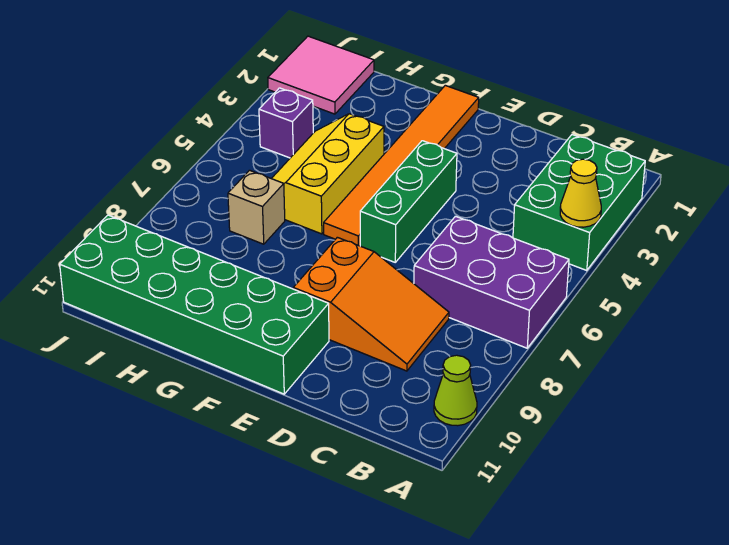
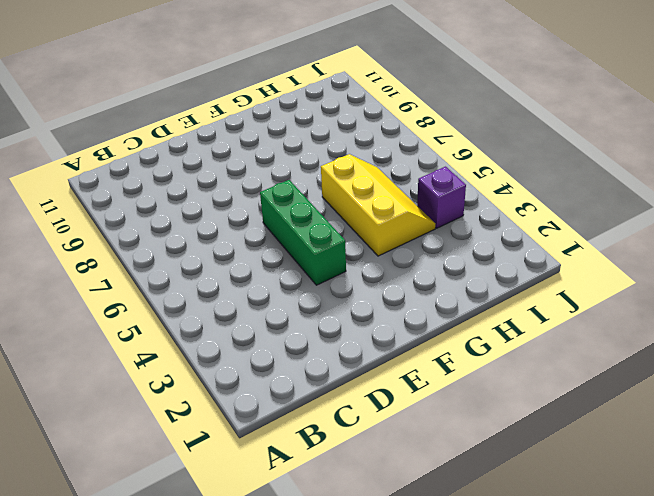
none -> green brick A2:B4 level 1
none -> purple brick A6:C7 level 1
none -> lime cone A10 level 1

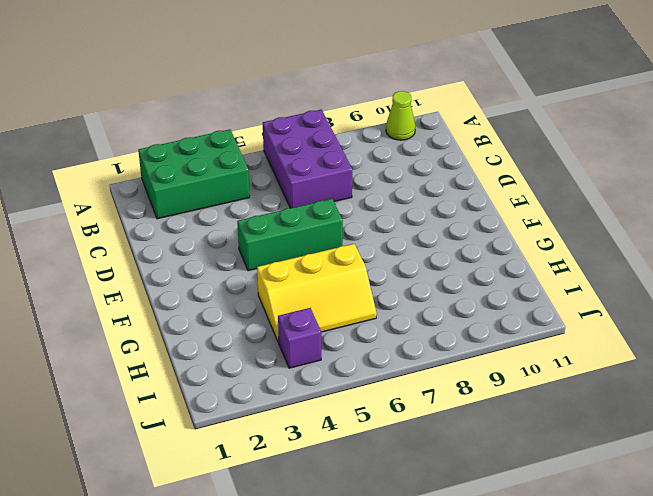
none -> orange slope C8:E9 level 1 top E
none -> green brick E10:J11 level 1
none -> orange tile F1:F6 level 1

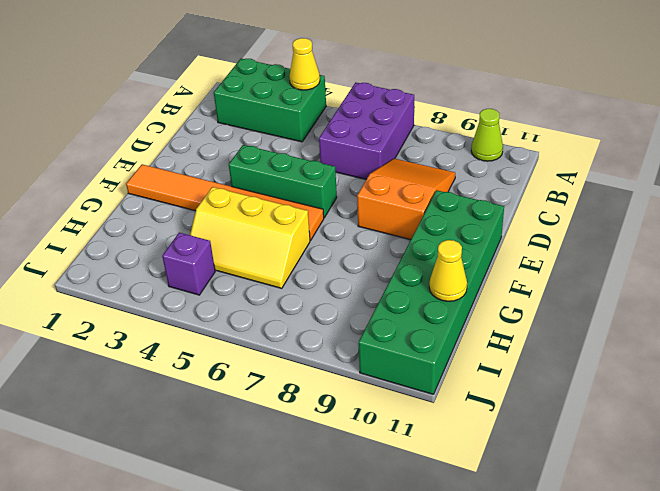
yellow cone H11 level 2 -> none
none -> tan brick H7 level 1
none -> pink tile I1:J2 level 1

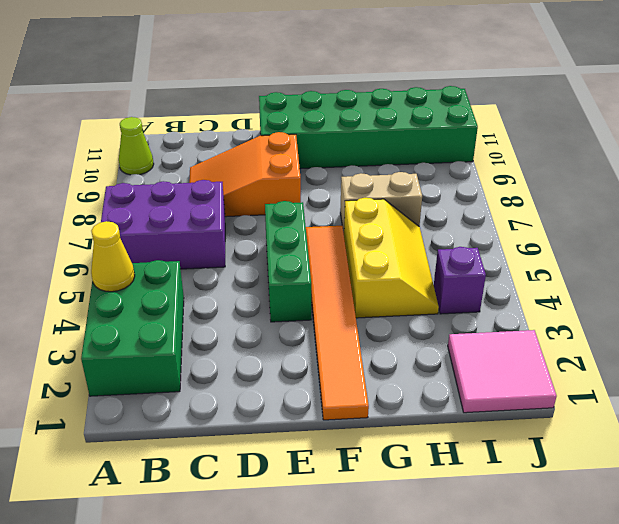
tan brick G7:H7 level 1 -> tan brick H7 level 1

